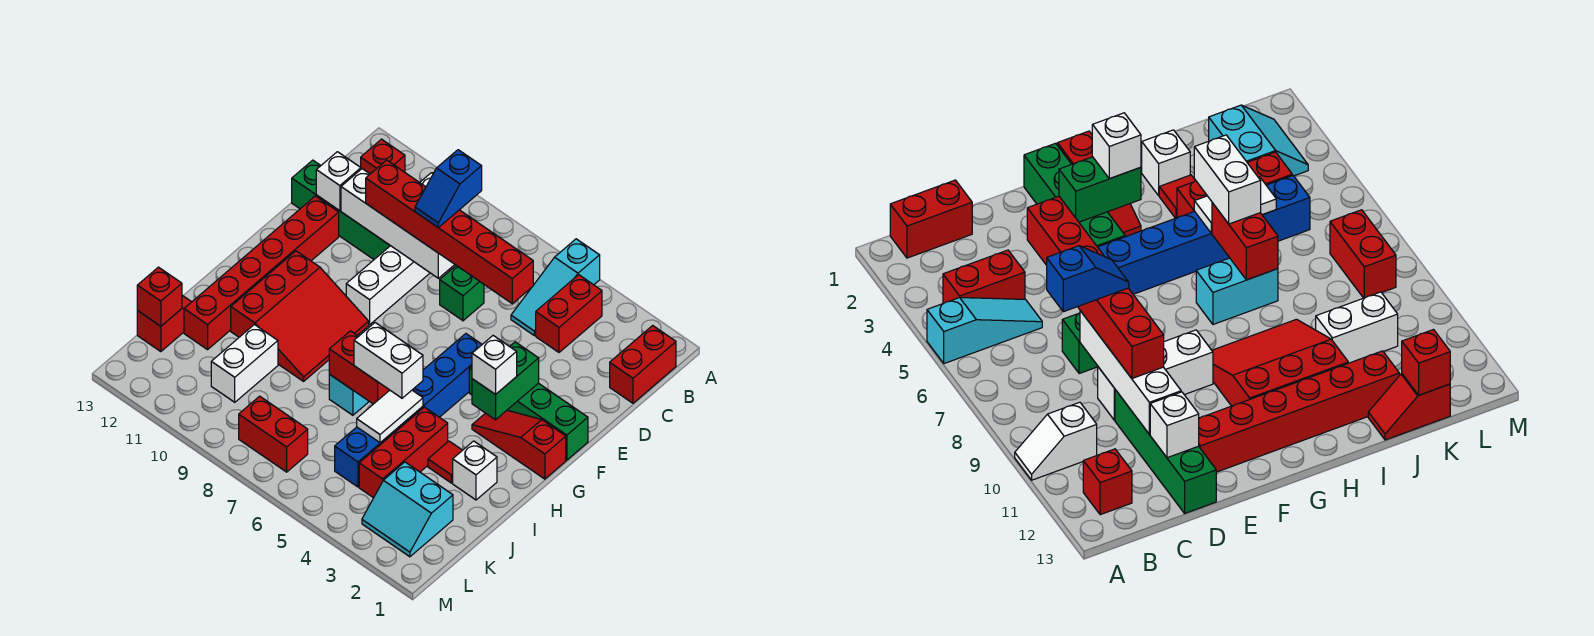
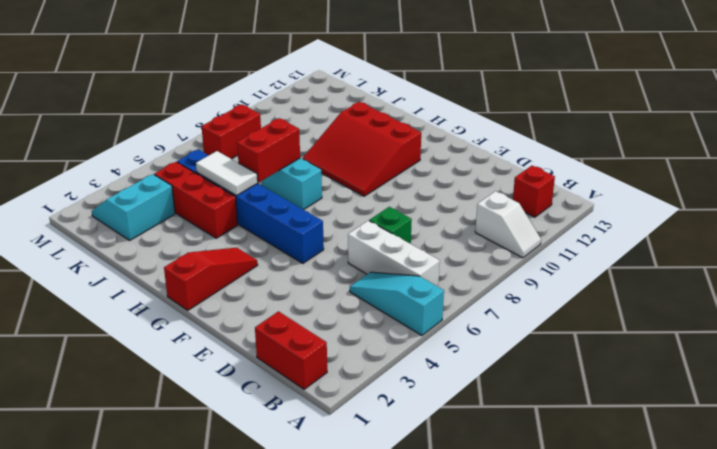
white brick B6:D6 level 1 -> white brick D9:F9 level 1
none -> red brick B4:C4 level 1
none -> green brick D10:D13 level 1
none -> red brick E12:J12 level 1
none -> green brick F1:F4 level 1

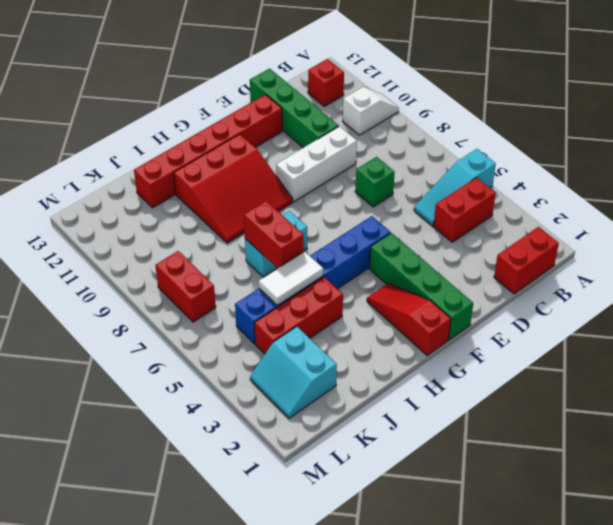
none -> white brick I2 level 1
none -> red tile I3 level 1
none -> white brick J10:K10 level 1
none -> red slope J13:K13 level 1 top K

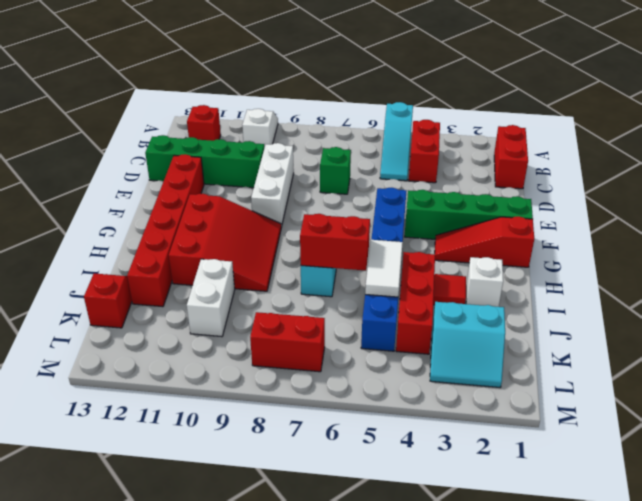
none -> white brick D8:D11 level 2
none -> white brick D12 level 2
none -> green brick F3:G3 level 2
none -> red brick K13 level 2

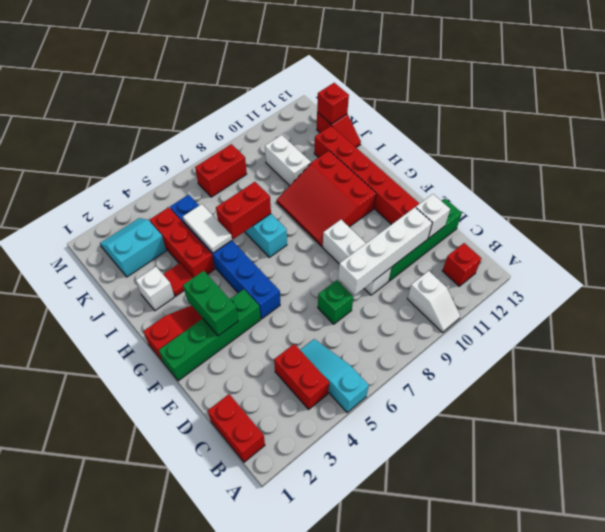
none -> red brick D5:D10 level 3
none -> white brick G3 level 3
none -> white brick I5:I6 level 3
none -> blue slope C8:D8 level 4 top C

